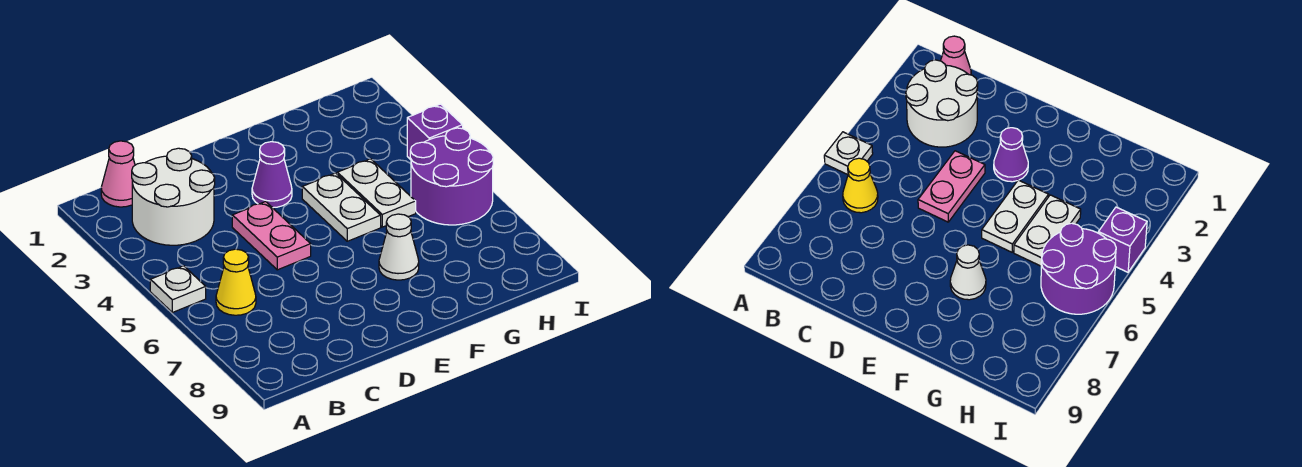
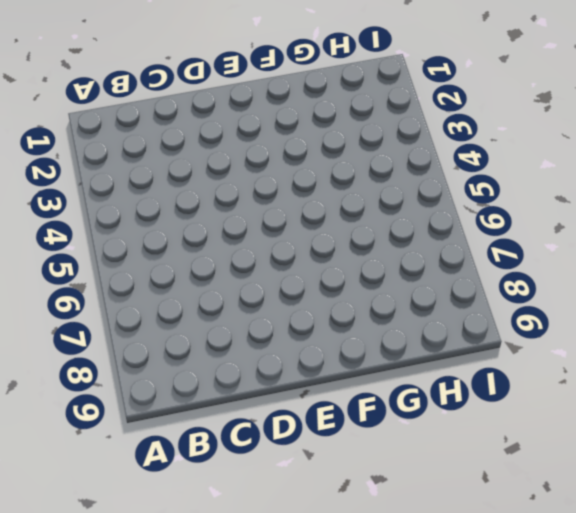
none -> white plate A5 level 1
none -> pink cone B1 level 1

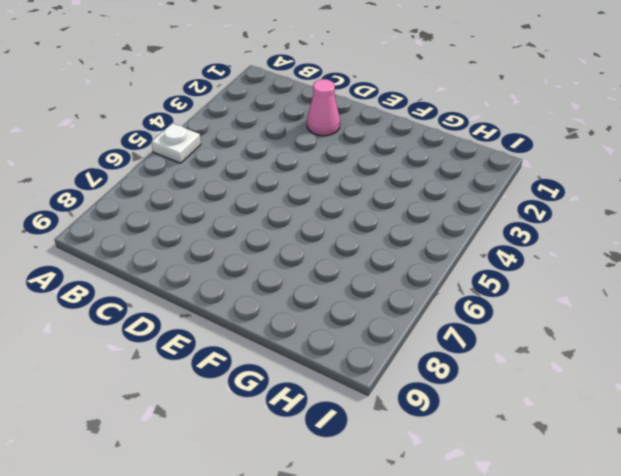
pink cone D2 level 1 -> pink cone B1 level 1
none -> white round brick B2:C3 level 1
none -> yellow cone B6 level 1

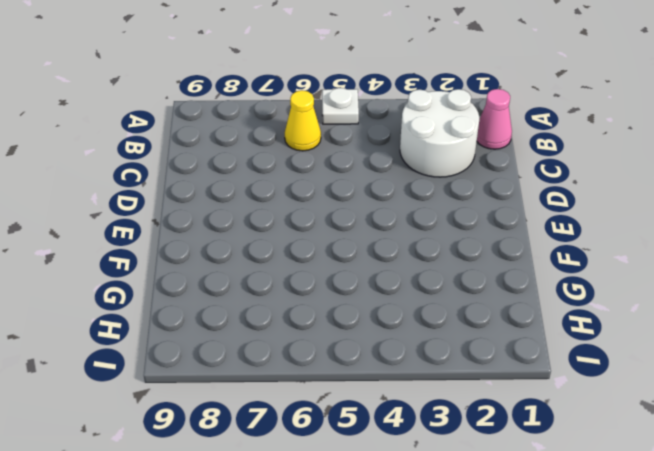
none -> pink plate D4:D5 level 1
none -> purple cone E3 level 1

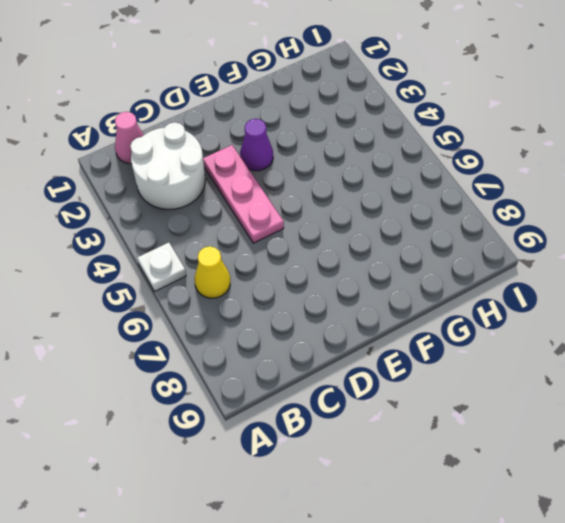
pink plate D3:D5 level 1 -> pink plate D4:D5 level 1
none -> white plate F4:F5 level 1
none -> white cone F7 level 1

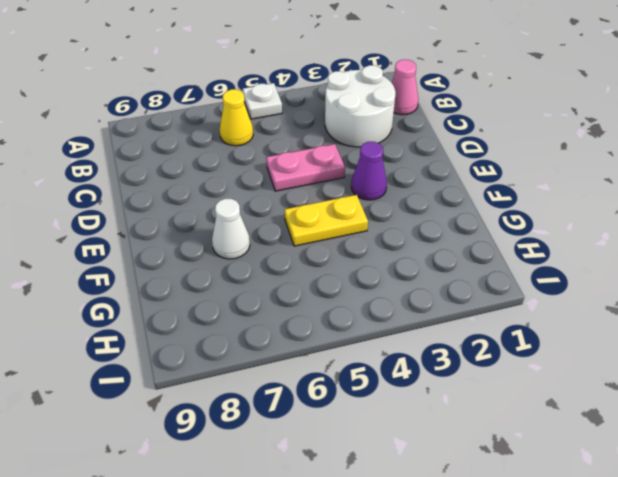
yellow plate F4:F5 level 1 -> white plate F4:F5 level 1
none -> white plate G4:G5 level 1
none -> purple round brick H5:I6 level 1

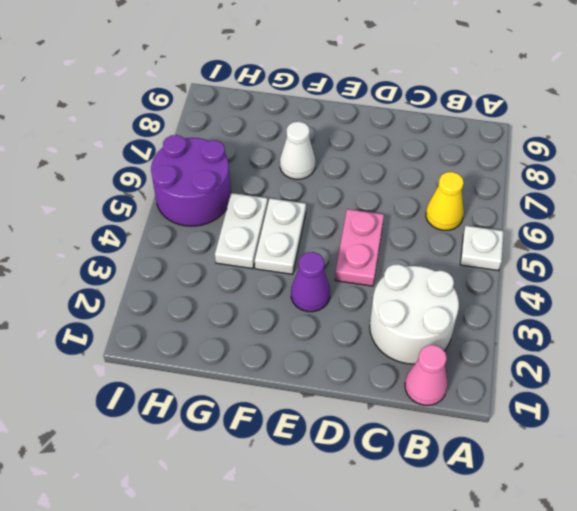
none -> purple brick I4 level 1

